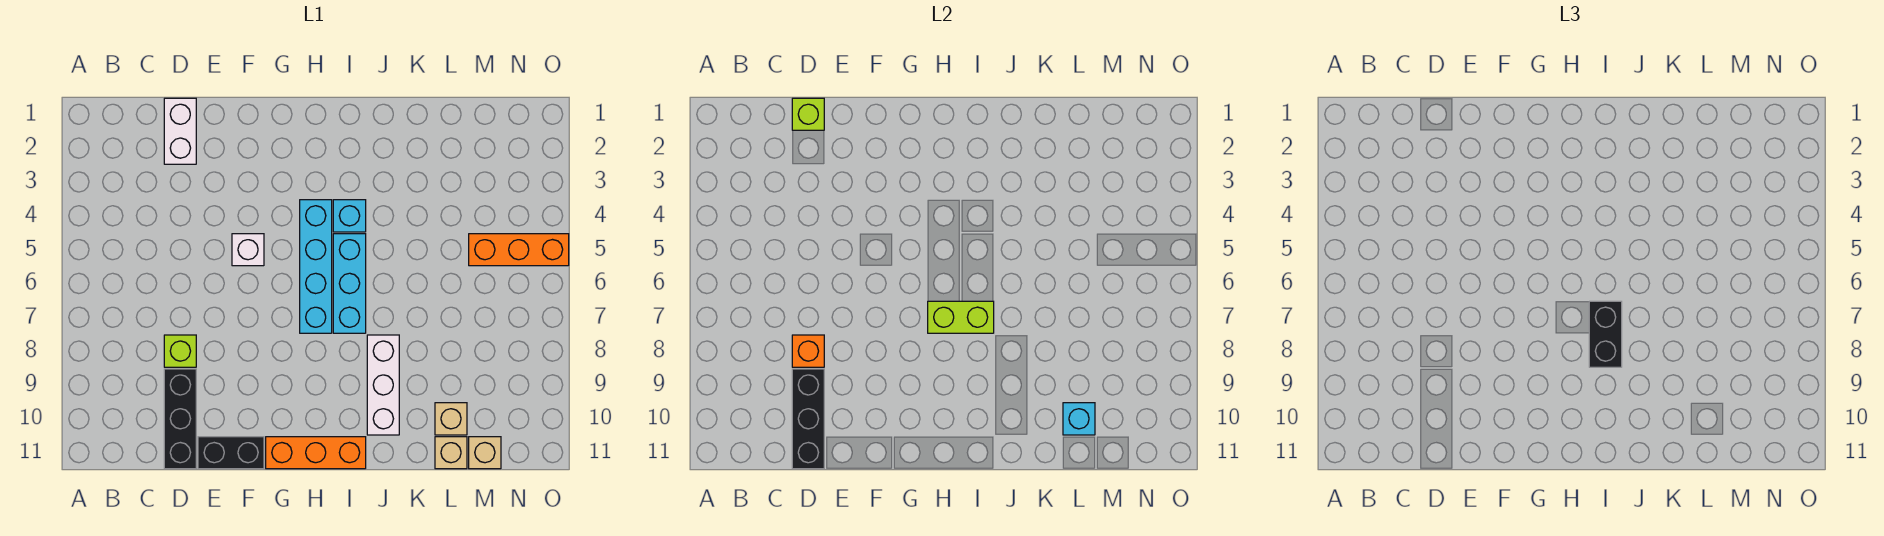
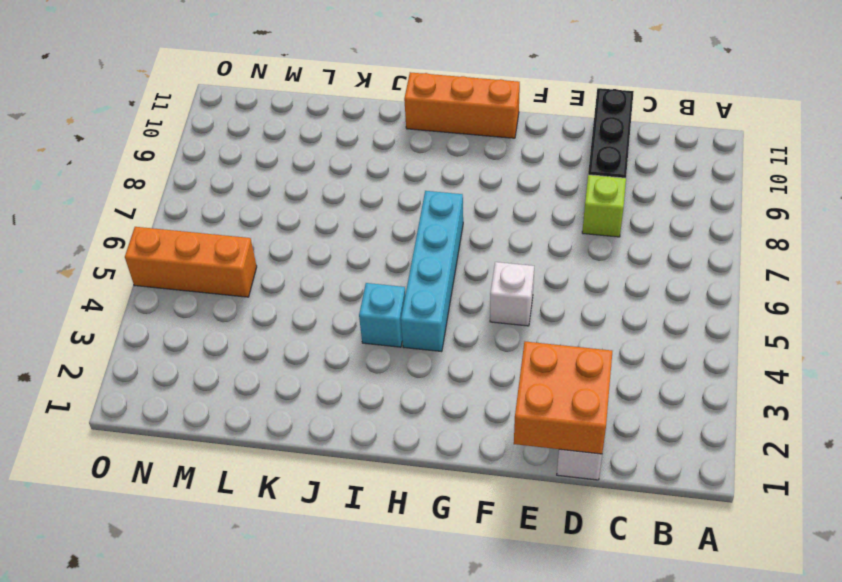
orange brick D1:E2 level 2 -> lime brick D1 level 2
none -> black brick E11:F11 level 1
none -> cyan brick I5:I7 level 1
none -> white brick J8:J10 level 1

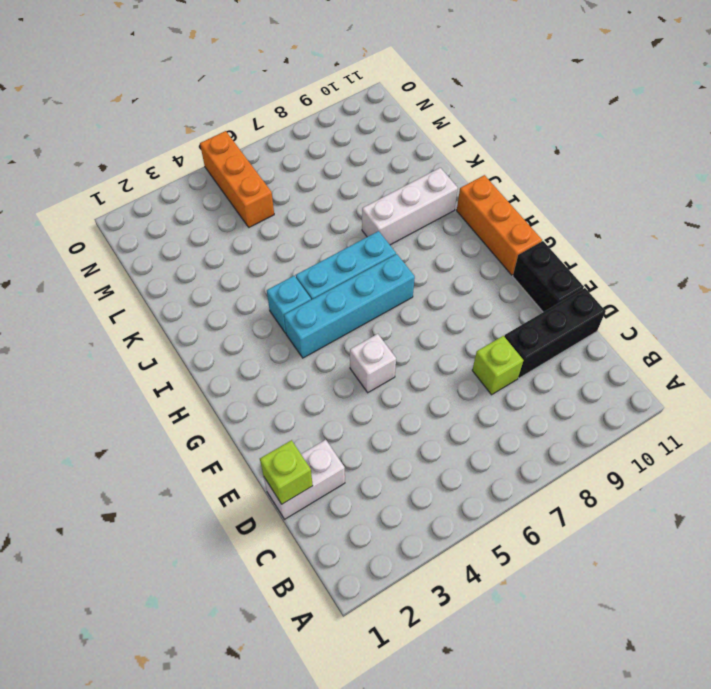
none -> tan brick L10 level 1
none -> tan brick L11 level 1
none -> tan brick M11 level 1

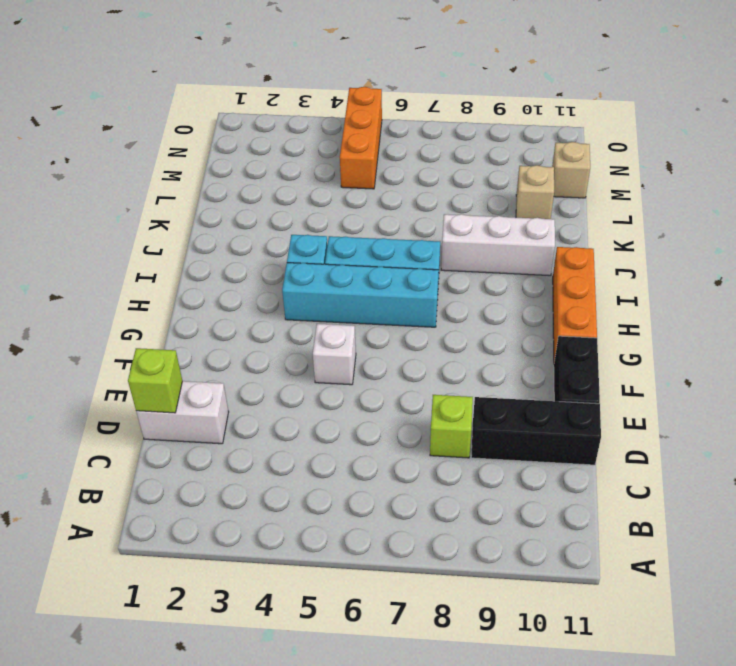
none -> tan brick L11 level 1
none -> orange brick D8 level 2
none -> black brick D9:D11 level 2

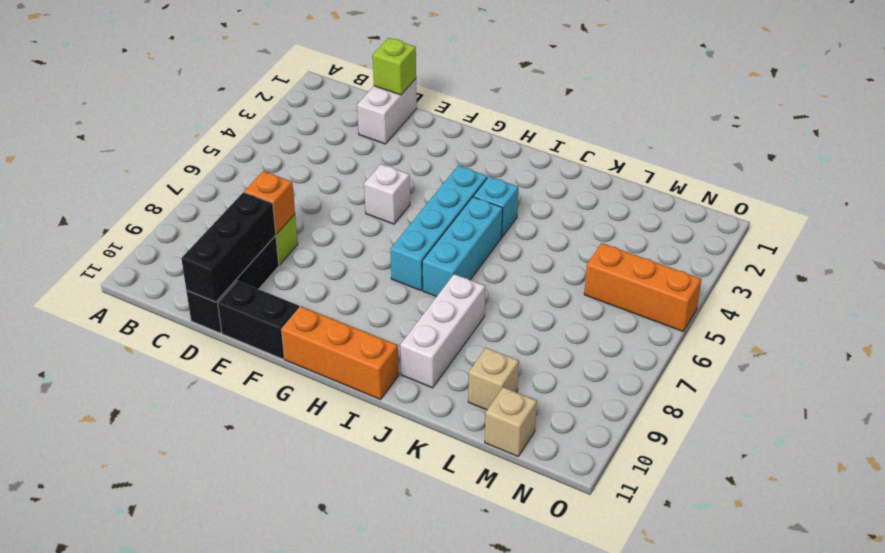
none -> tan brick L11 level 1
none -> lime brick H7:I7 level 2
none -> cyan brick L10 level 2

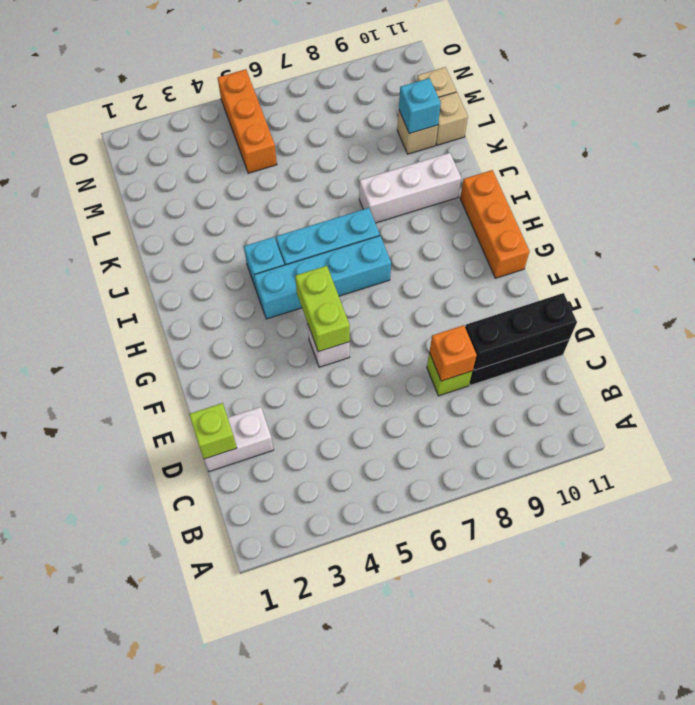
lime brick F5:G5 level 2 -> lime brick H7:I7 level 2
none -> black brick E11:F11 level 1
none -> black brick I7:I8 level 3

